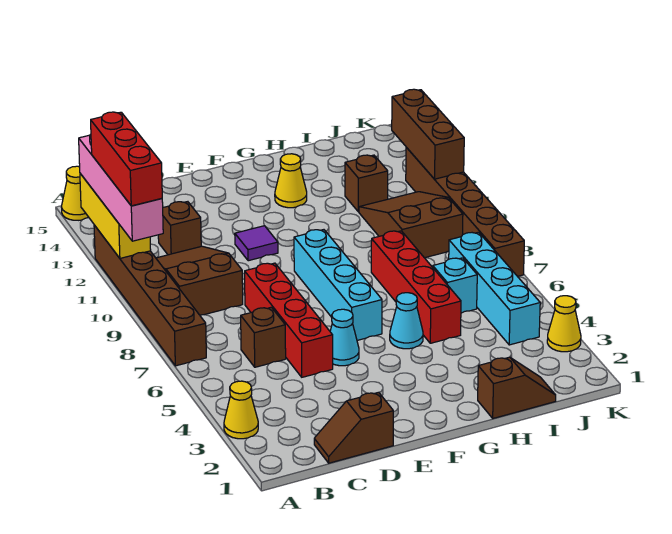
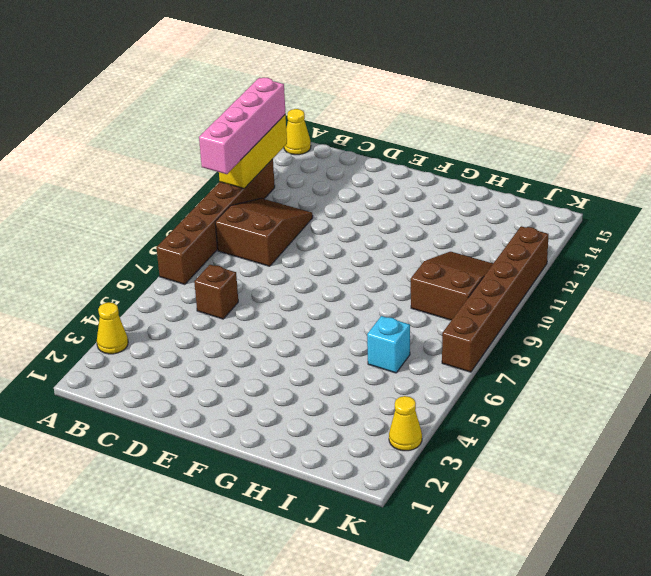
none -> brown slope C1:D1 level 1 top D
none -> brown brick C12 level 1
none -> red brick D5:D8 level 1

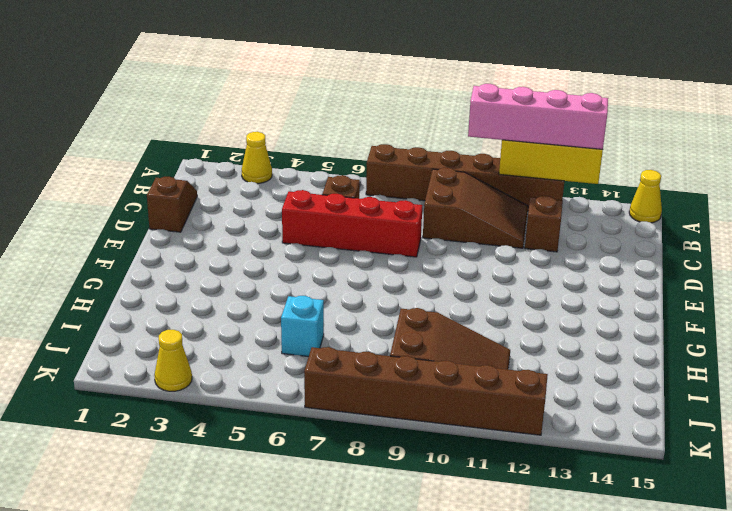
none -> cyan cone E5 level 1
none -> purple tile E11 level 1
none -> cyan brick F6:F9 level 1

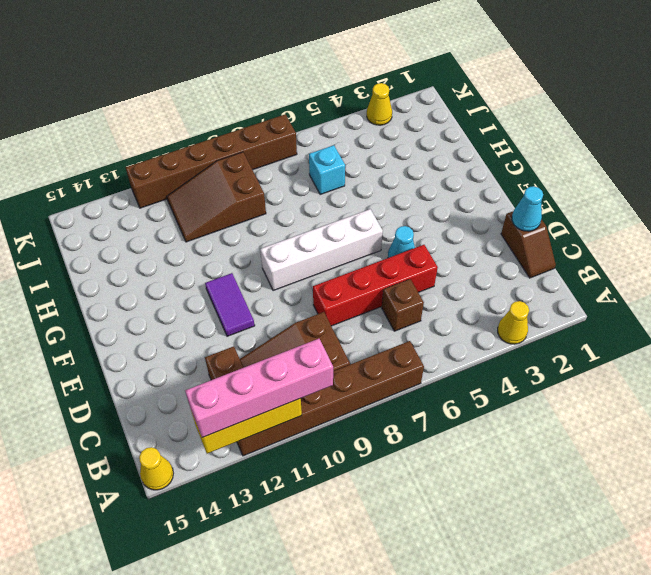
cyan cone D1 level 2 -> cyan cone G5 level 1
purple tile E11:F11 level 1 -> purple tile E11 level 1
white brick F6:F9 level 1 -> cyan brick F6:F9 level 1
none -> yellow cone G13 level 1
none -> brown slope H1:I1 level 1 top H
none -> red brick H5:H8 level 1

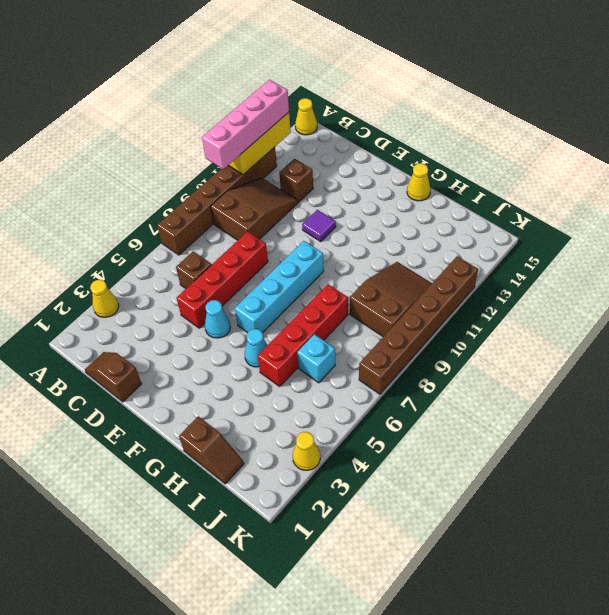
yellow cone G15 level 1 -> yellow cone G13 level 1
none -> brown brick I12 level 1
none -> cyan brick J4:J7 level 1
none -> brown brick K11:K13 level 2

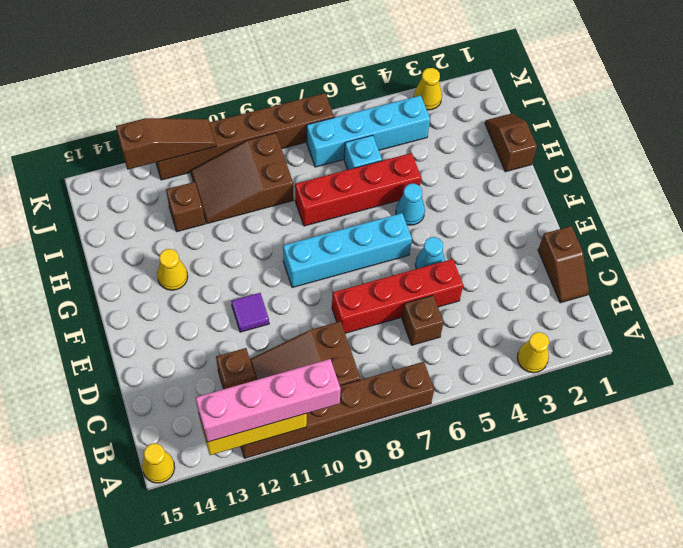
brown slope K11:K13 level 2 top 13 -> brown brick K11:K13 level 2
none -> red brick A10:A12 level 4

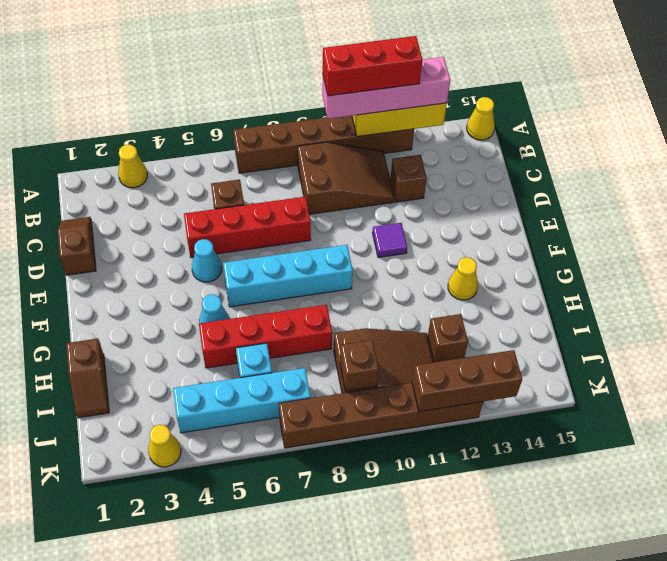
brown brick J9 level 2 -> none

